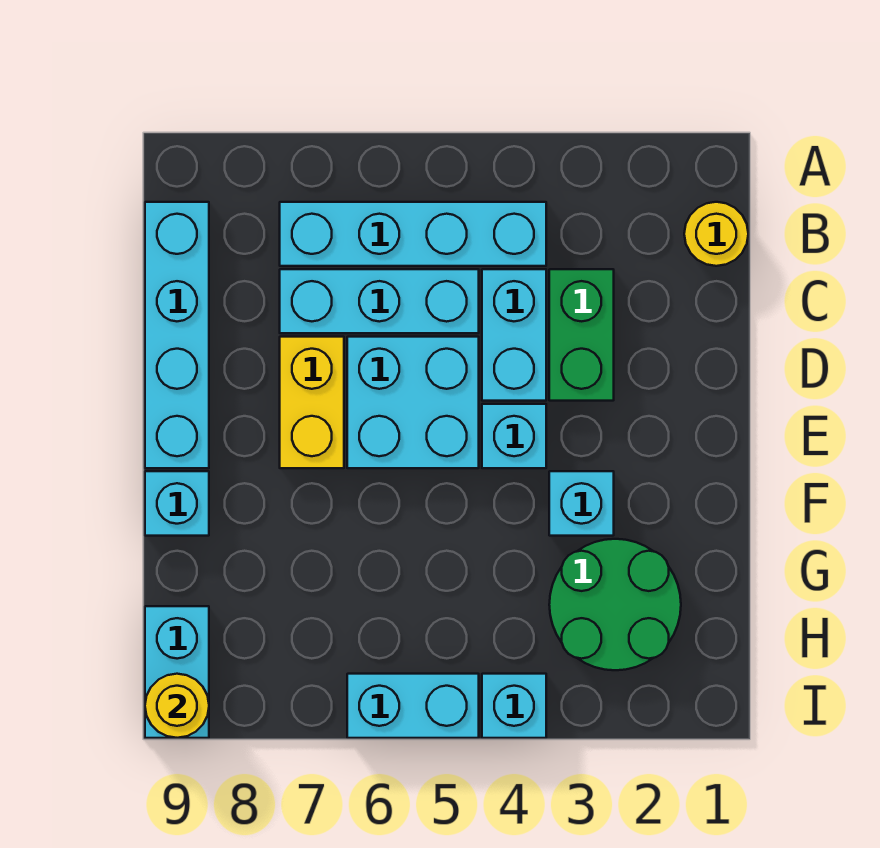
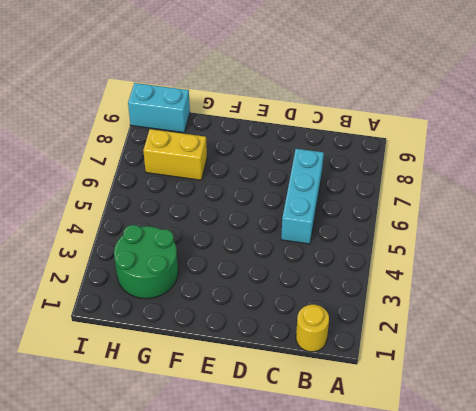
yellow brick G7:H7 level 1 -> yellow brick D7:E7 level 1
none -> cyan brick B4:B7 level 1
none -> cyan brick B9:E9 level 1
none -> green brick C3:D3 level 1

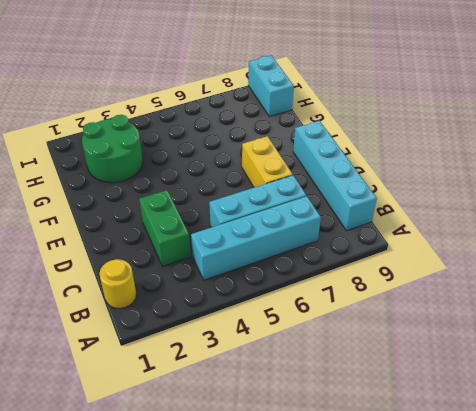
none -> cyan brick C4:D4 level 1
none -> cyan brick D5:E6 level 1
none -> cyan brick E4 level 1

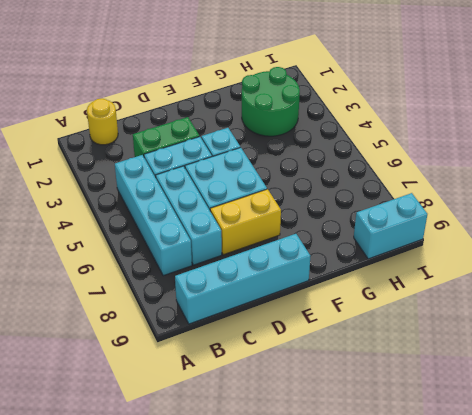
none -> cyan brick F3 level 1
none -> cyan brick F9 level 1
none -> cyan brick I4 level 1

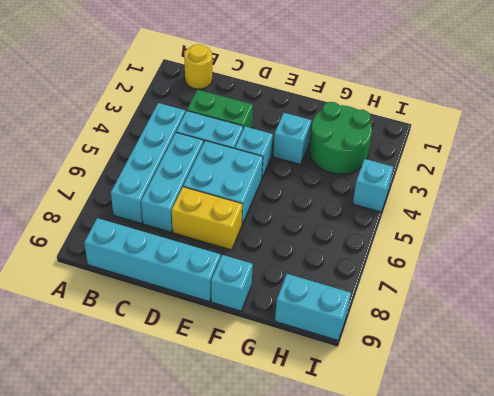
none -> cyan brick I5:I6 level 1
none -> yellow round brick I9 level 2

